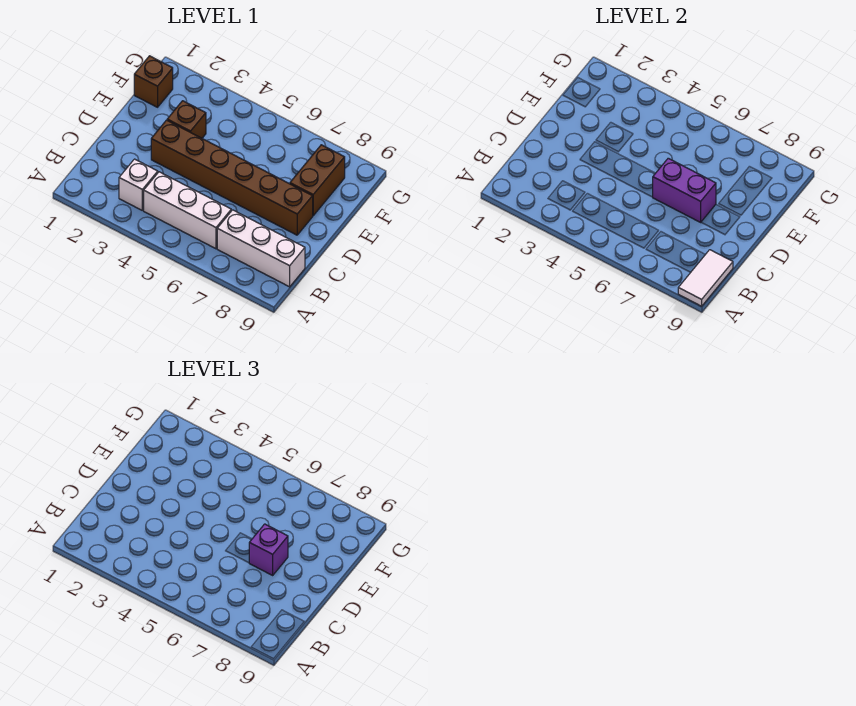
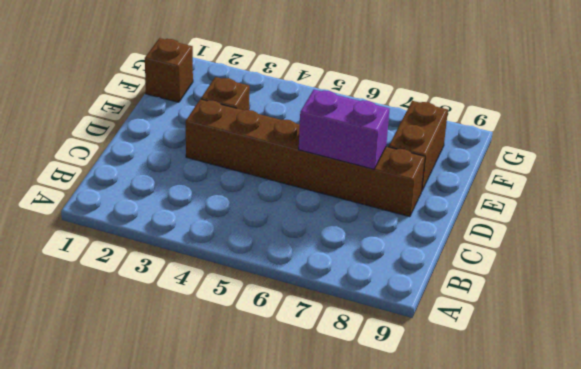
none -> white brick B3 level 1
none -> white brick B4:B6 level 1

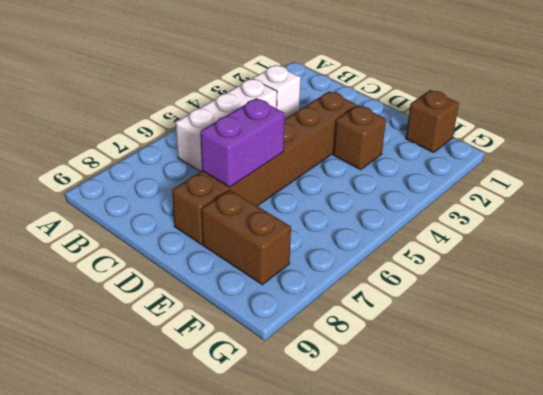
none -> white brick B7:B9 level 1
none -> white tile A9:B9 level 2

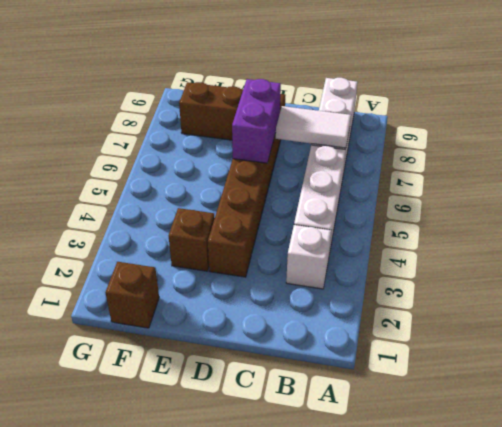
white tile B7:C7 level 2 -> white tile A9:B9 level 2
none -> purple brick D7 level 3

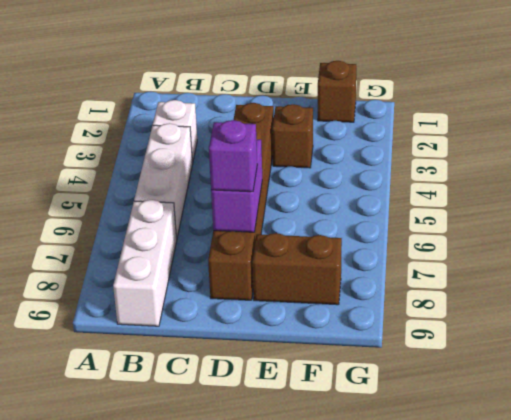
none -> white tile A9:B9 level 2

